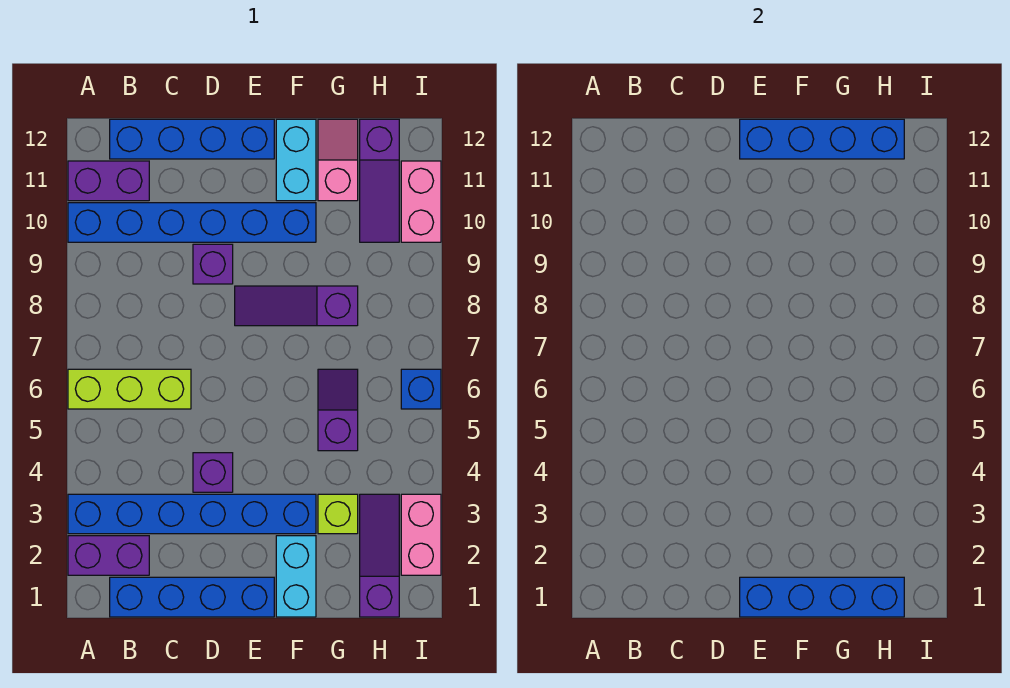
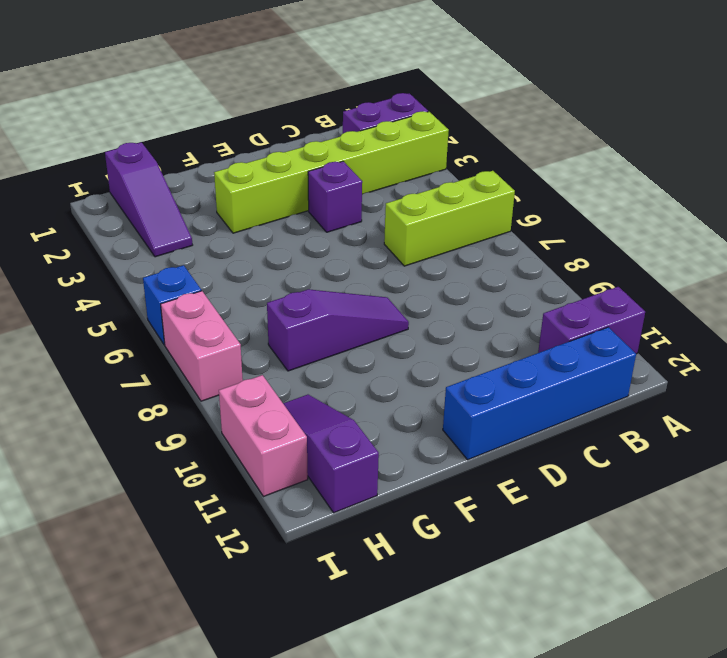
lime brick A3:F3 level 1 -> blue brick A3:F3 level 1
pink brick I7:I8 level 1 -> pink brick I2:I3 level 1
none -> blue brick A10:F10 level 1
none -> blue brick B1:E1 level 1
none -> purple brick D9 level 1

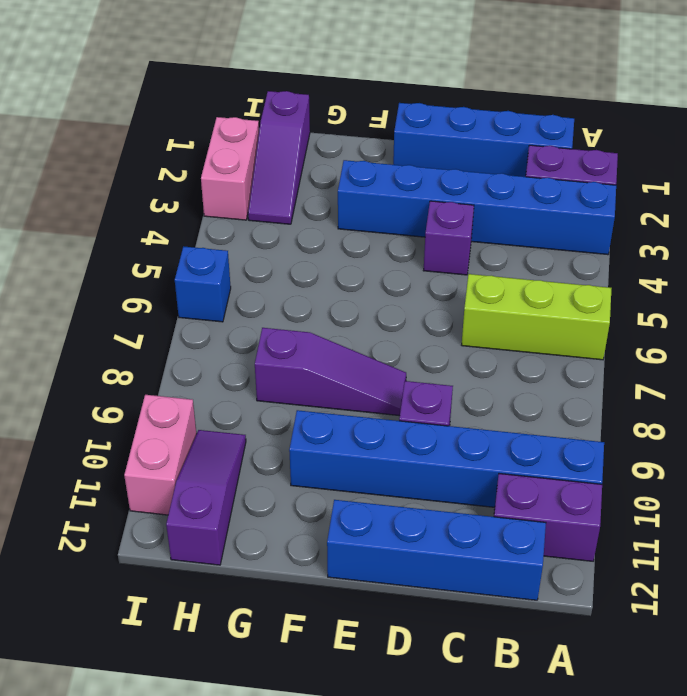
none -> cyan brick F1:F2 level 1
none -> cyan brick F11:F12 level 1
none -> lime brick G3 level 1

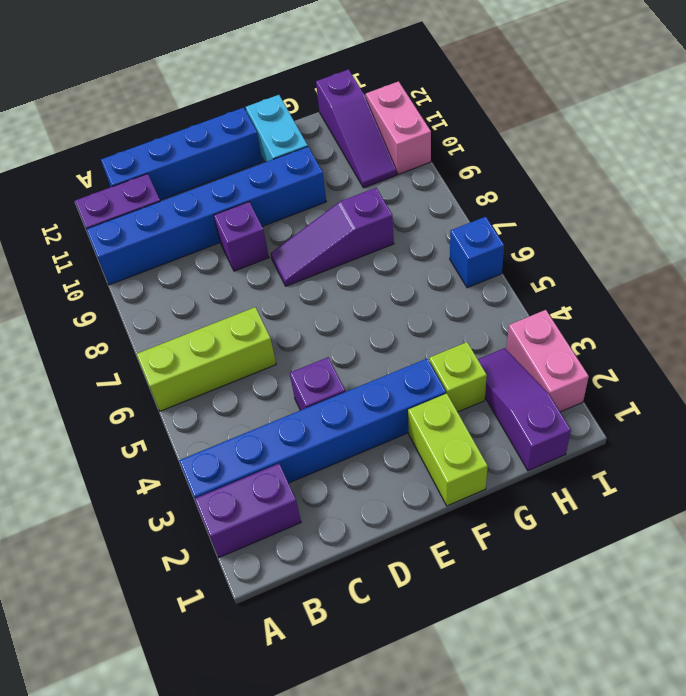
lime brick F1:F2 level 1 -> cyan brick F1:F2 level 1
none -> blue brick B1:E1 level 1
none -> purple slope G5:G6 level 1 top 5
none -> pink slope G11:G12 level 1 top 11

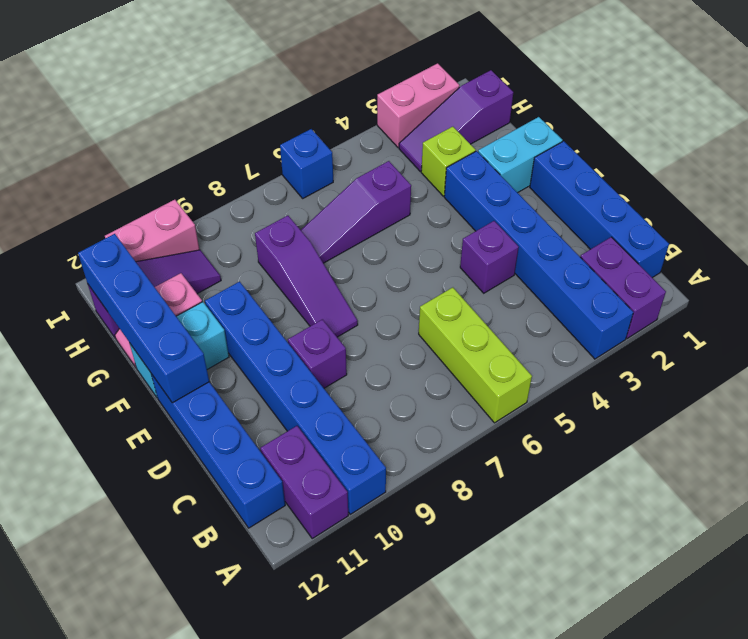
purple slope G5:G7 level 1 top 5 -> purple slope G5:G6 level 1 top 5
none -> blue brick E1:H1 level 2

